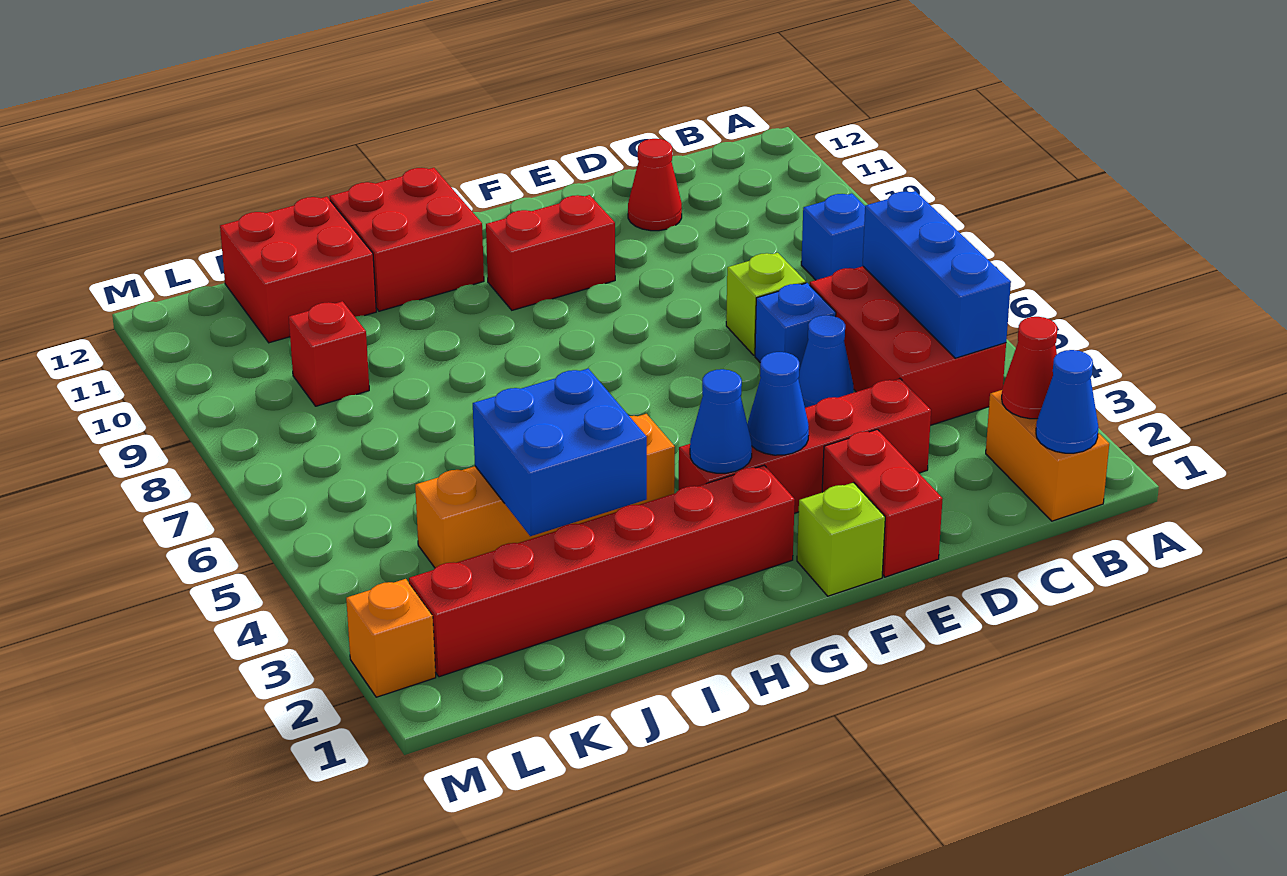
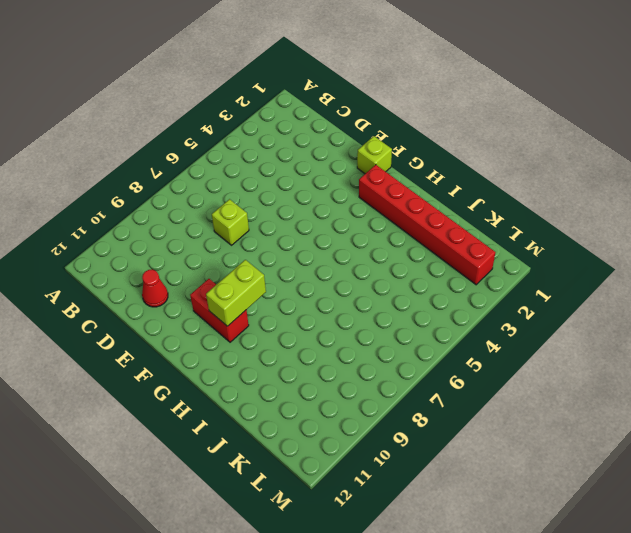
lime brick G9:G10 level 2 -> none
none -> orange brick B1:B2 level 1
none -> red brick B4:C6 level 1
none -> blue brick B8 level 1

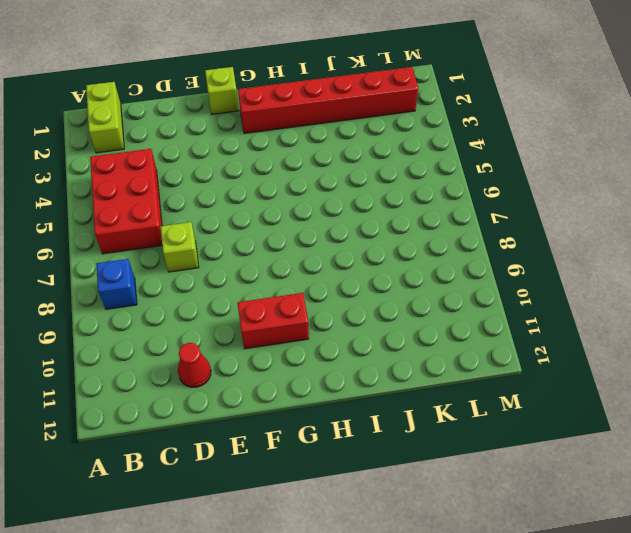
lime brick B1:B2 level 1 -> orange brick B1:B2 level 1
none -> red brick D3:G3 level 1
none -> blue cone D5 level 1
none -> blue brick D6 level 1

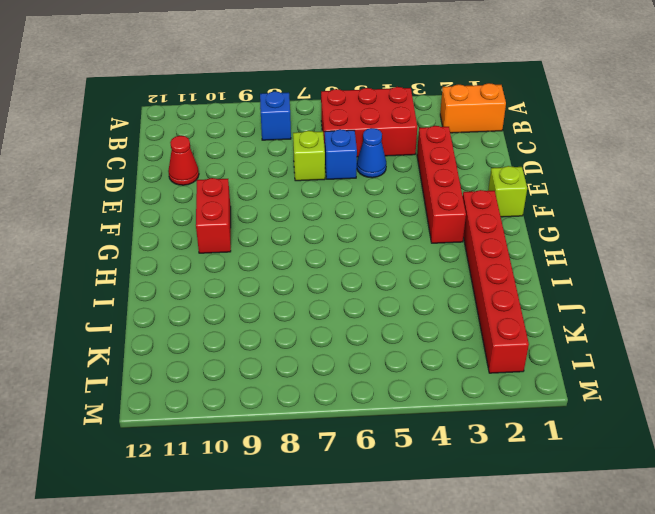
none -> red brick E1:E2 level 1
none -> orange brick H4:K4 level 1
none -> red brick H11:I12 level 1

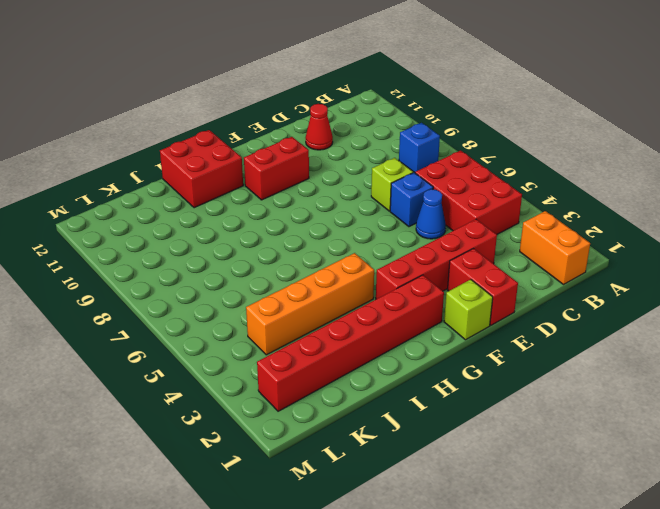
none -> red brick J11:K12 level 1
none -> red brick K9 level 1
none -> orange brick M2 level 1

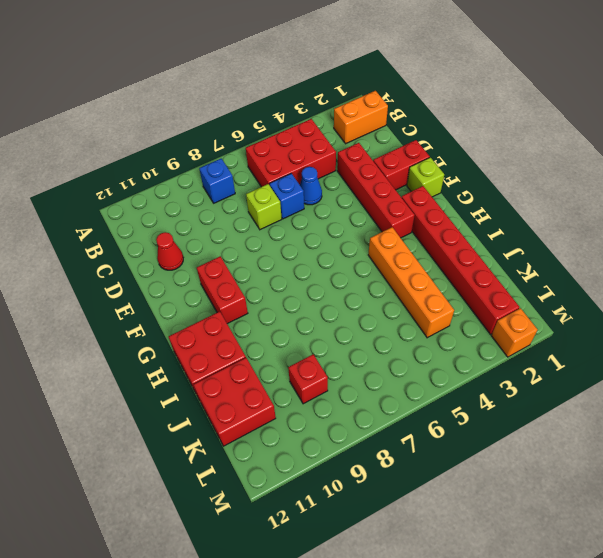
none -> blue cone B1 level 2
none -> red cone B2 level 2
none -> blue brick B4:B6 level 2

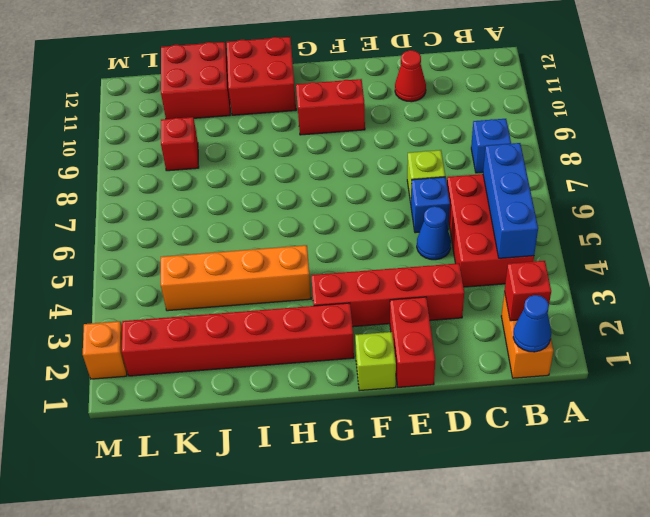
red brick B2 level 2 -> red cone B2 level 2
none -> blue cone F3 level 2
none -> blue cone G3 level 2
none -> blue brick I3:J4 level 2

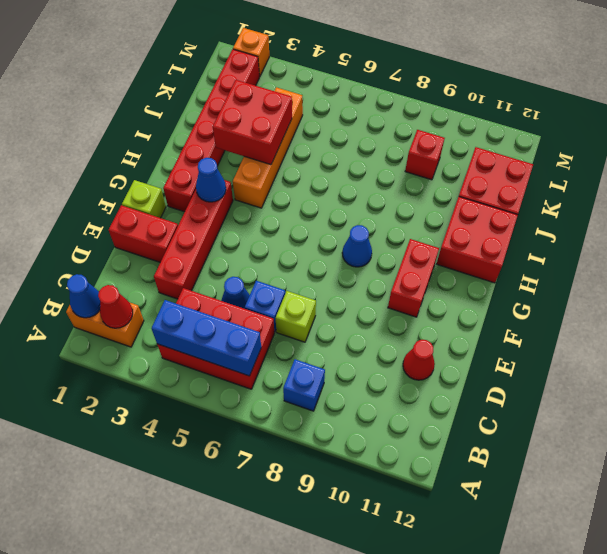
blue cone G8 level 1 -> blue cone F3 level 2
red brick I3:J4 level 2 -> blue brick I3:J4 level 2

